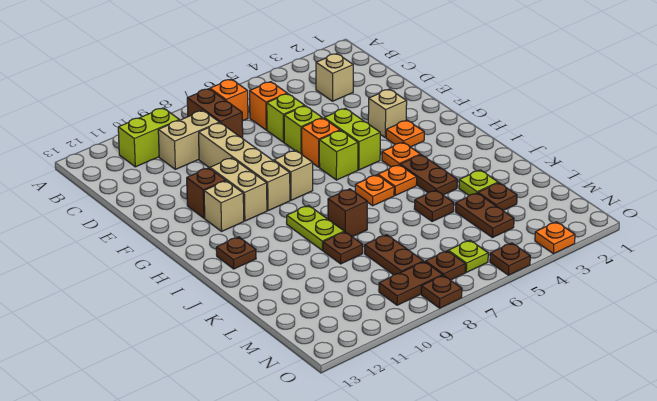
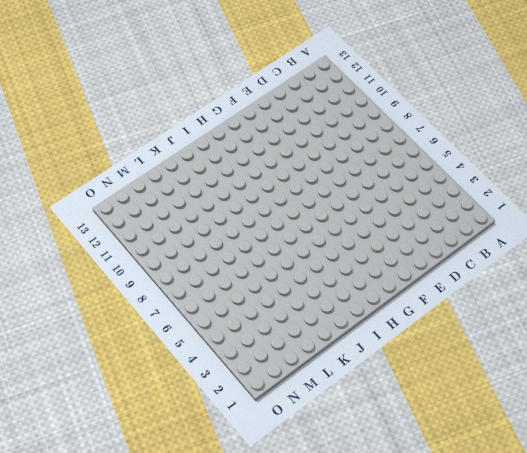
none -> orange brick B7 level 1
none -> brown brick B8:C8 level 1
none -> lime brick B10:B11 level 1
none -> tan brick C3 level 1

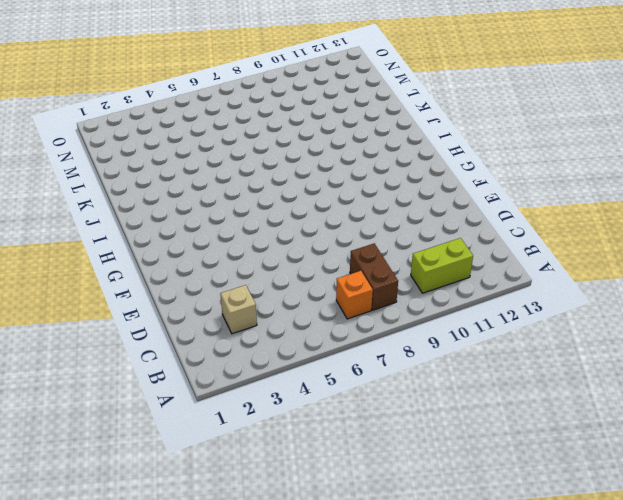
none -> orange brick C6 level 1
none -> tan brick C9:C10 level 1
none -> lime brick D6 level 1
none -> tan brick D9:G9 level 1

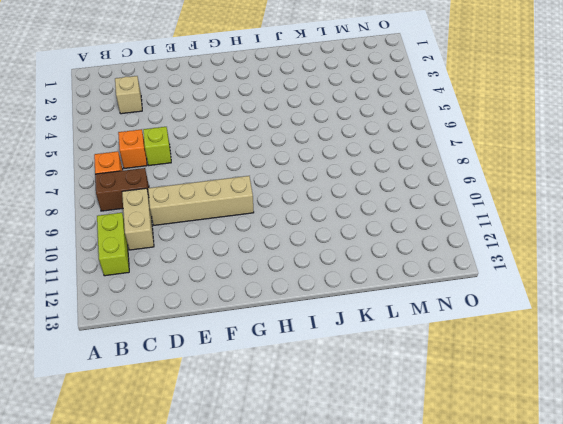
none -> lime brick E6 level 1
none -> tan brick F3 level 1
none -> lime brick F5:G5 level 1
none -> orange brick F6 level 1

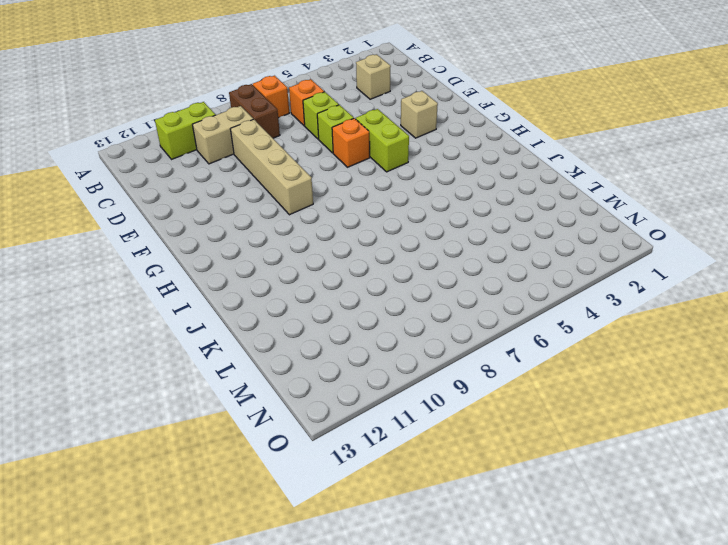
none -> tan brick F10:G10 level 1
none -> brown brick F11 level 1
none -> orange plate G3 level 1
none -> lime brick G6 level 1

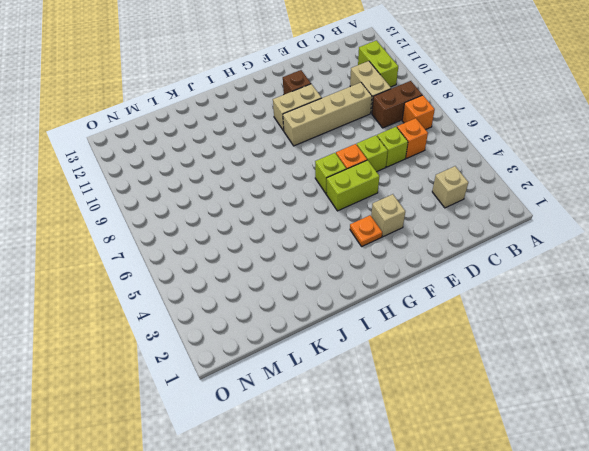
none -> tan brick G8 level 1
none -> tan brick G11 level 1
none -> orange plate H4 level 1
none -> brown plate I4:J4 level 1

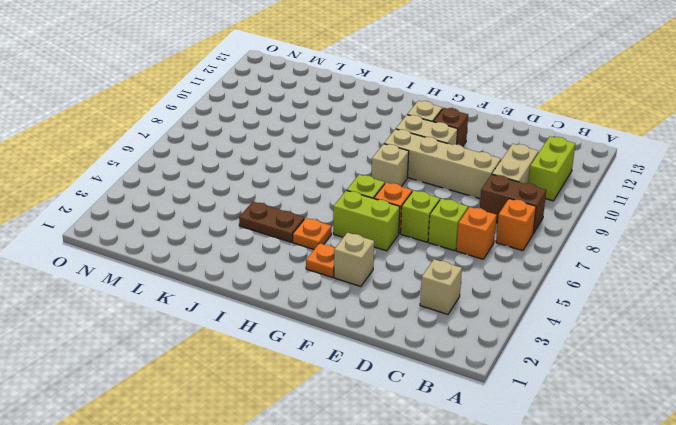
none -> orange plate I5 level 1
none -> orange plate I6 level 1
none -> lime plate I9:J9 level 1
none -> brown plate I12 level 1

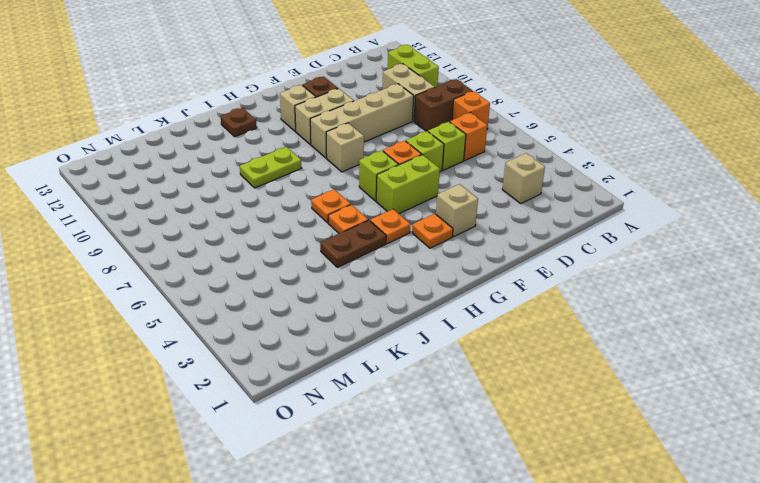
none -> brown brick J8 level 1
none -> lime plate K3 level 1
none -> brown plate K5 level 1
none -> brown plate K9 level 1

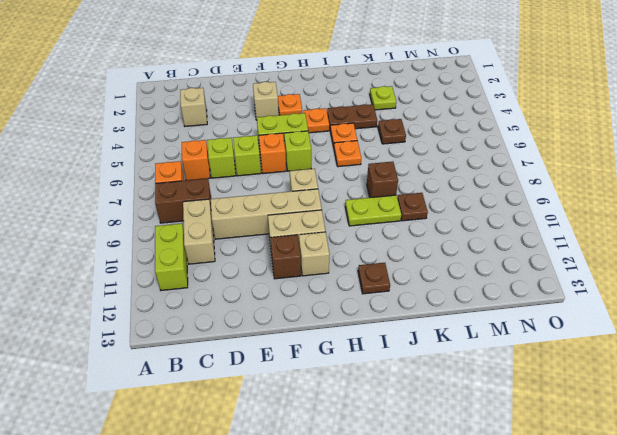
none -> brown plate L3 level 1
none -> brown plate L4:M4 level 1
none -> brown plate L8:M8 level 1
none -> lime plate N6 level 1

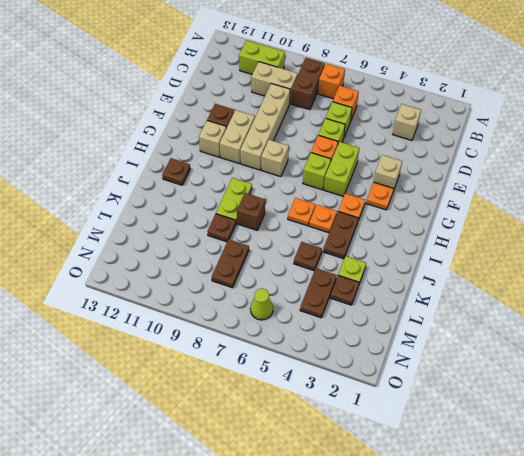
lime cone N6 level 1 -> lime plate N6 level 1
none -> brown plate N7 level 1
none -> brown plate N8:N9 level 1
none -> orange plate O3 level 1
none -> brown plate O5 level 1

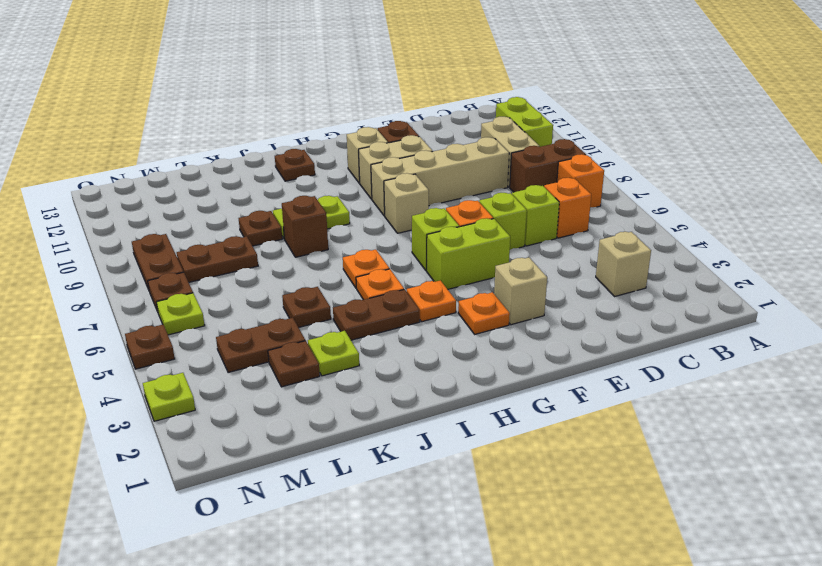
lime plate O3 level 1 -> orange plate O3 level 1
none -> brown plate O8 level 1

